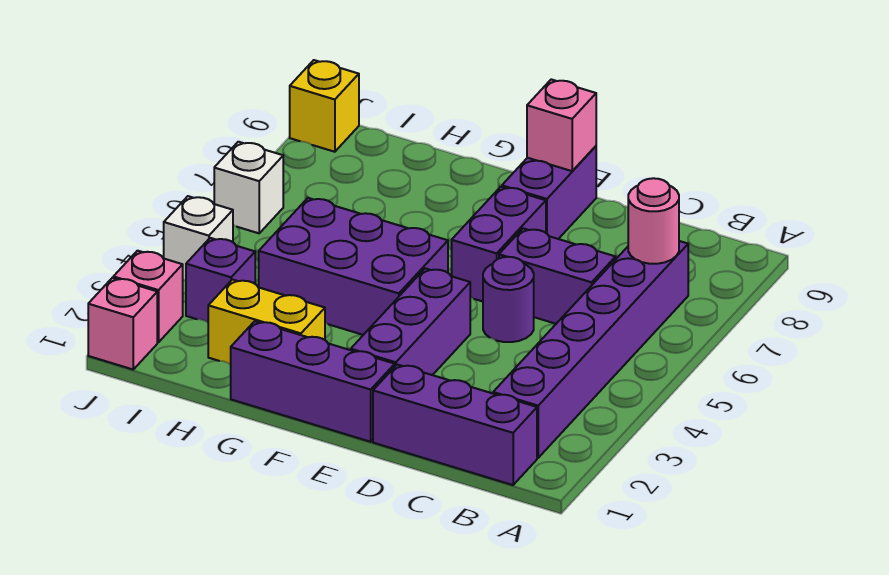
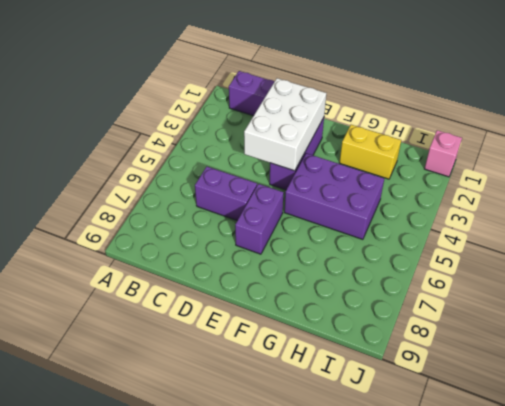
white brick D2:E4 level 2 -> none
none -> purple brick B2:B7 level 1
none -> purple round brick D5 level 1
none -> purple brick E1:G1 level 1

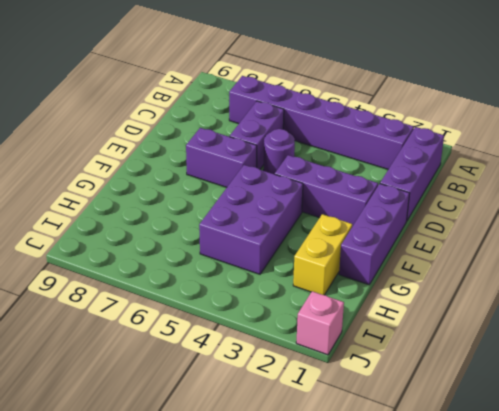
none -> purple brick E8:E9 level 1
none -> purple brick I3 level 1
none -> pink brick J2 level 1

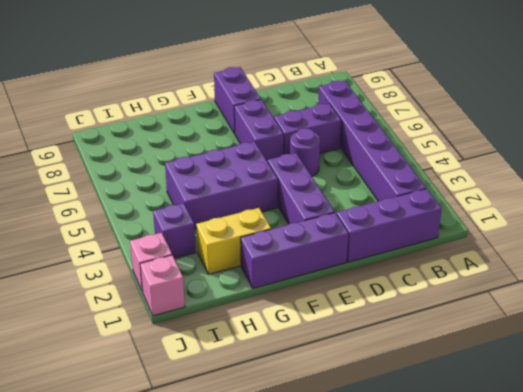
none -> white brick J4 level 1
none -> white brick J6 level 1
none -> yellow brick J9 level 1

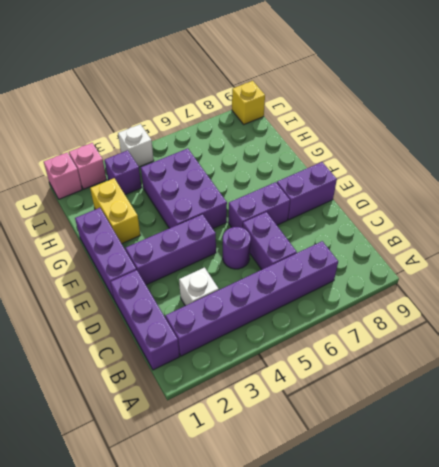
white brick C3 level 1 -> white brick J6 level 1
none -> pink round brick B7 level 2
none -> pink brick E9 level 2

